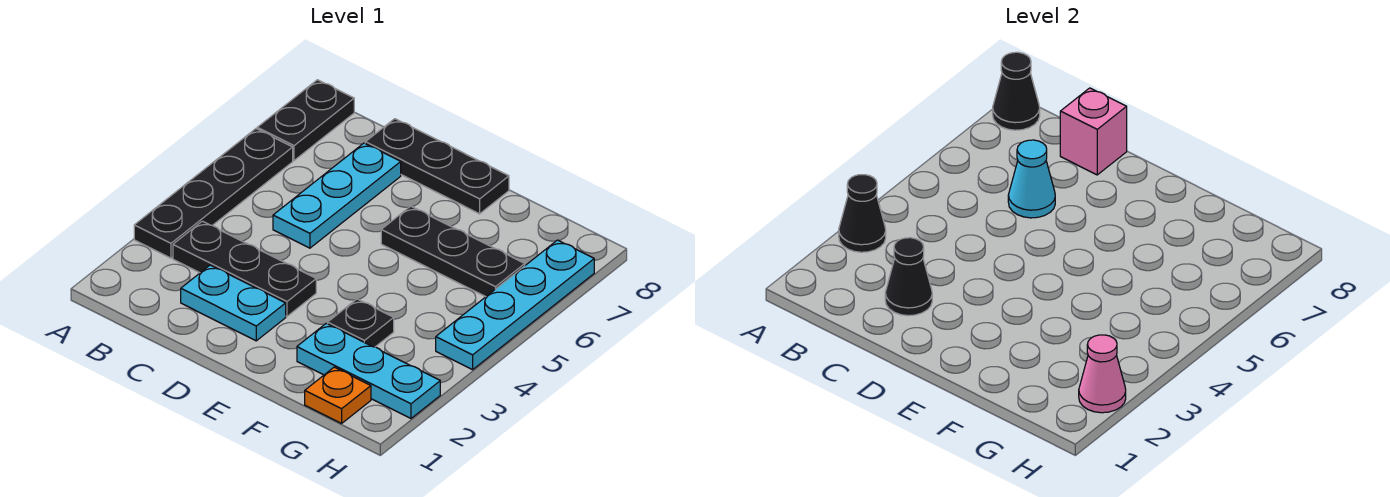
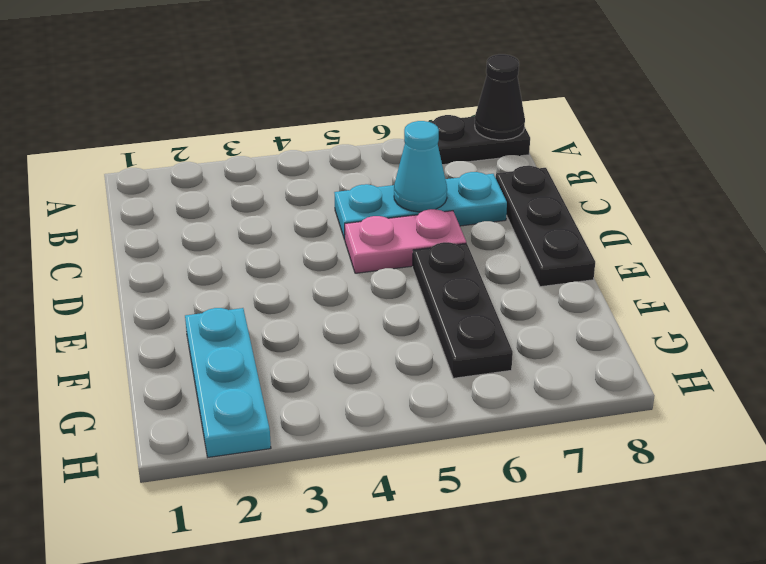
pink plate D5:D6 level 1 -> none
none -> black plate A3:A6 level 1
none -> black plate B3:D3 level 1
none -> cyan plate C2:D2 level 1

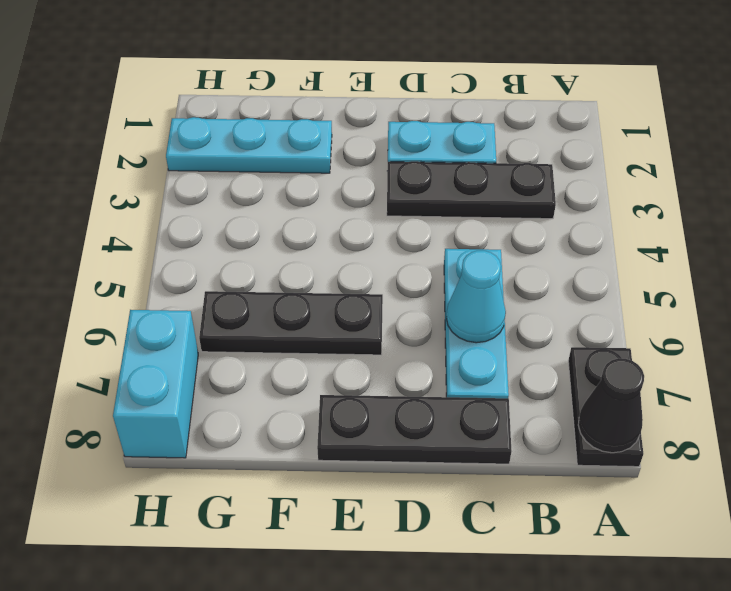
cyan brick H7:H8 level 1 -> cyan plate H4:H7 level 1
none -> black plate A3:A6 level 1
none -> black plate F3 level 1
none -> orange plate G1 level 1

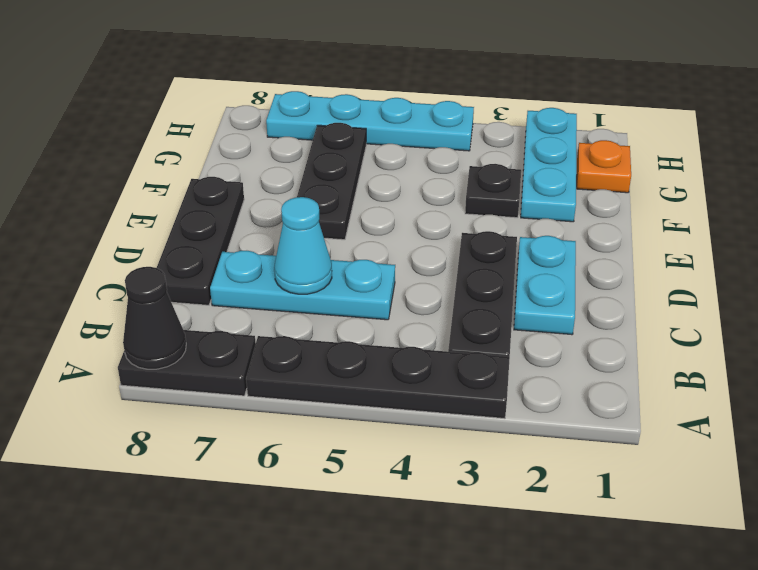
none -> black cone A3 level 2
none -> black cone C2 level 2
none -> pink brick C8 level 2

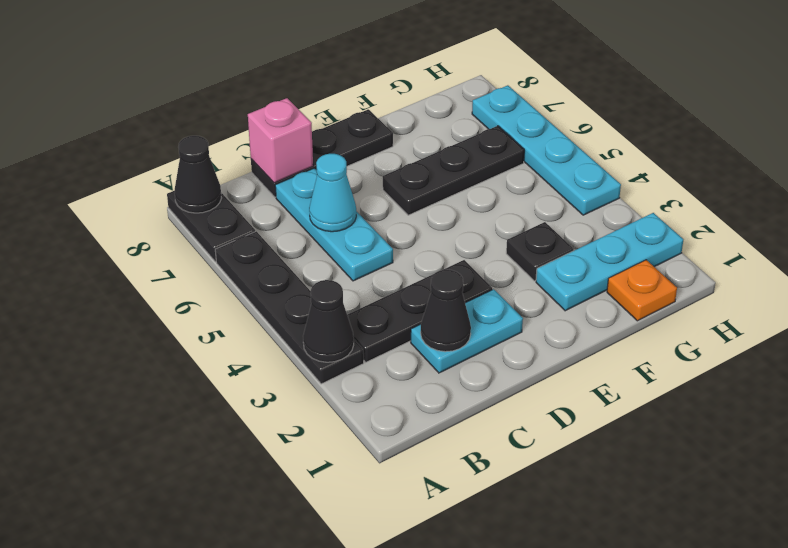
none -> pink cone H2 level 2

